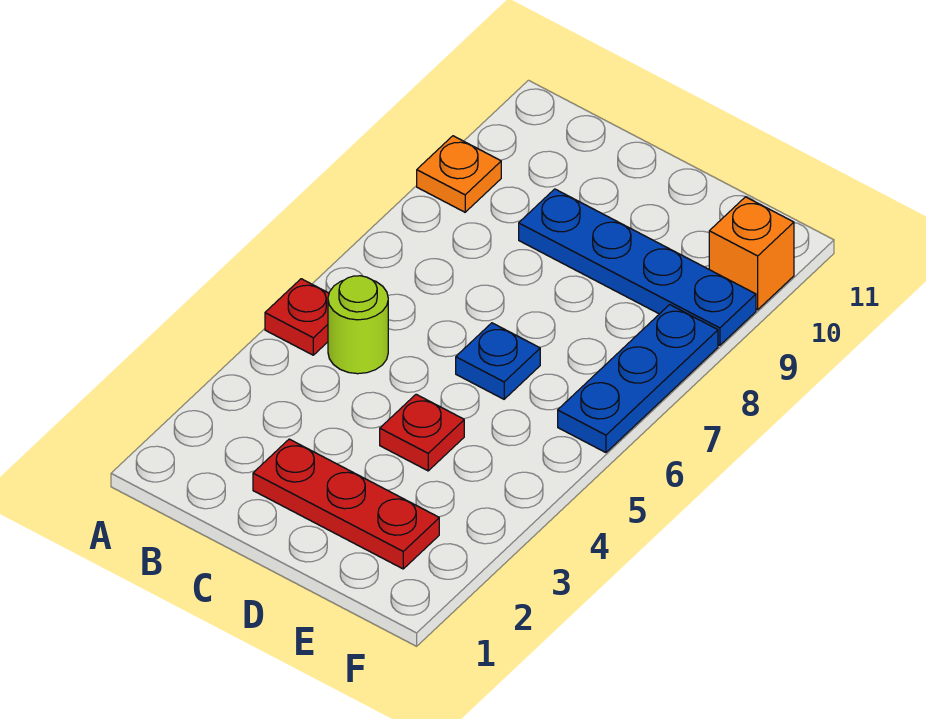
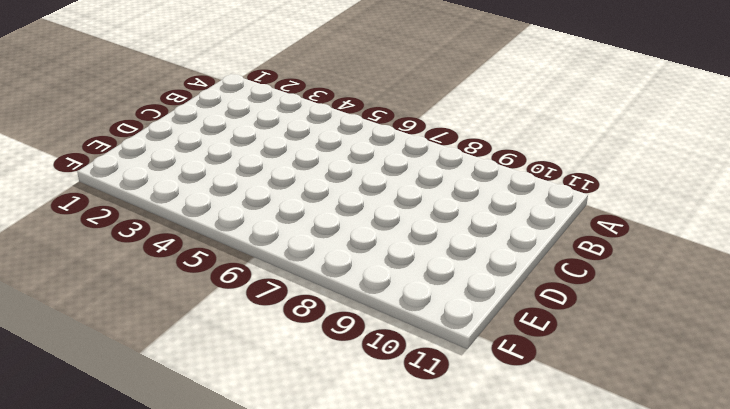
none -> red plate A5 level 1
none -> orange plate A9 level 1

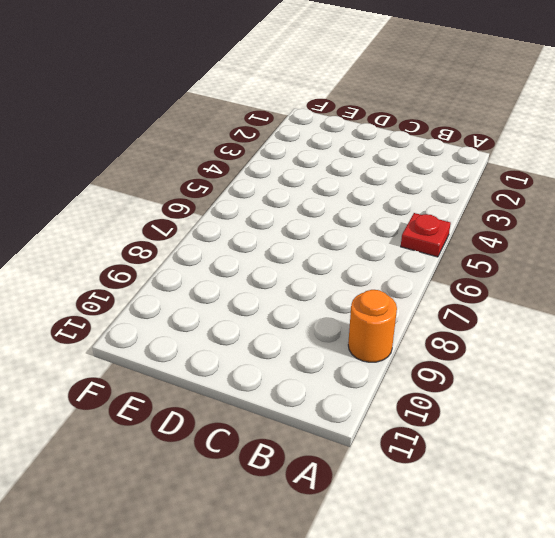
orange round brick A9 level 1 -> orange plate A9 level 1
none -> lime round brick B5 level 1
none -> red plate C2:E2 level 1

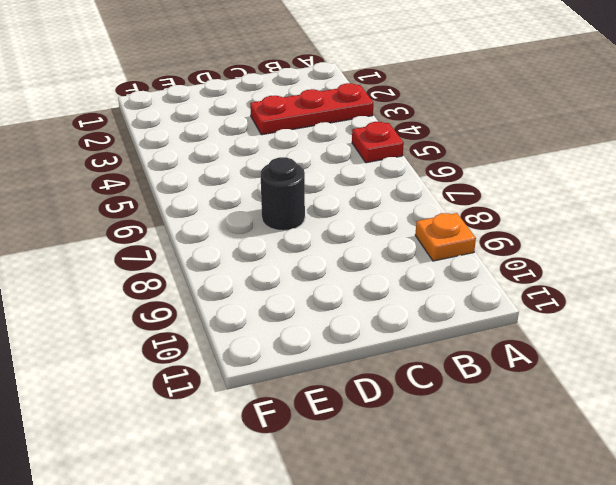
red plate A3:C3 level 1 -> red plate C2:E2 level 1
black round brick D7 level 1 -> none
none -> lime round brick B5 level 1
none -> blue plate C9:F9 level 1

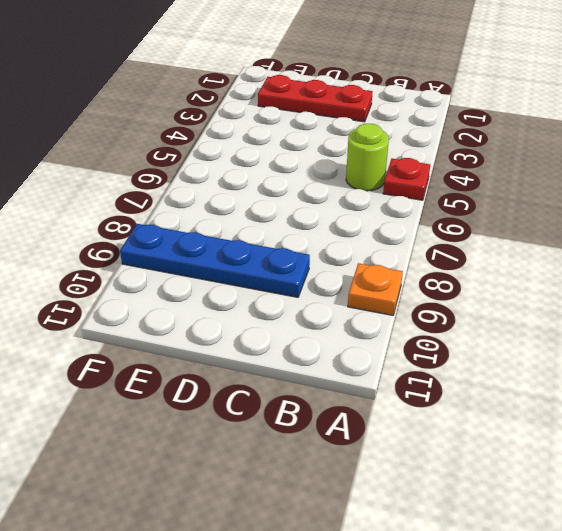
none -> red plate D4 level 1
none -> blue plate D6 level 1

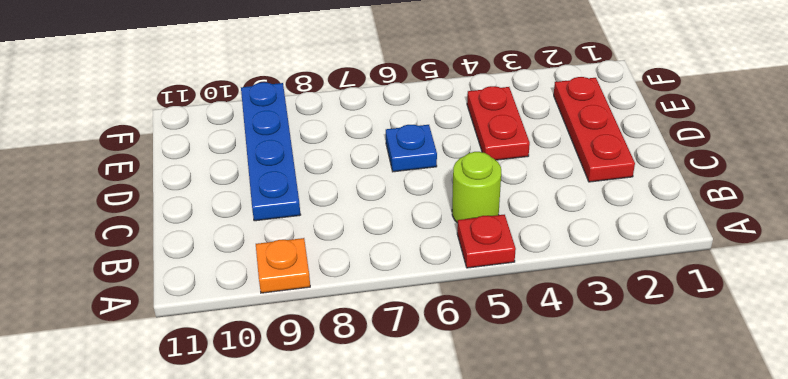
red plate D4:E4 level 1 -> red plate D4 level 1
none -> blue plate F6:F8 level 1
none -> orange brick F10 level 1

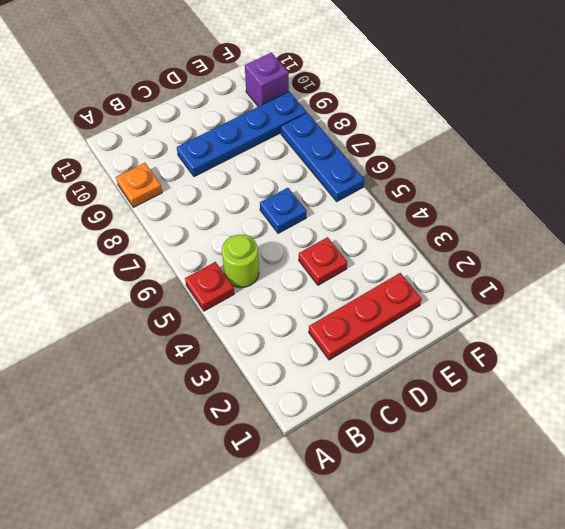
purple brick F10 level 1 -> orange brick F10 level 1

